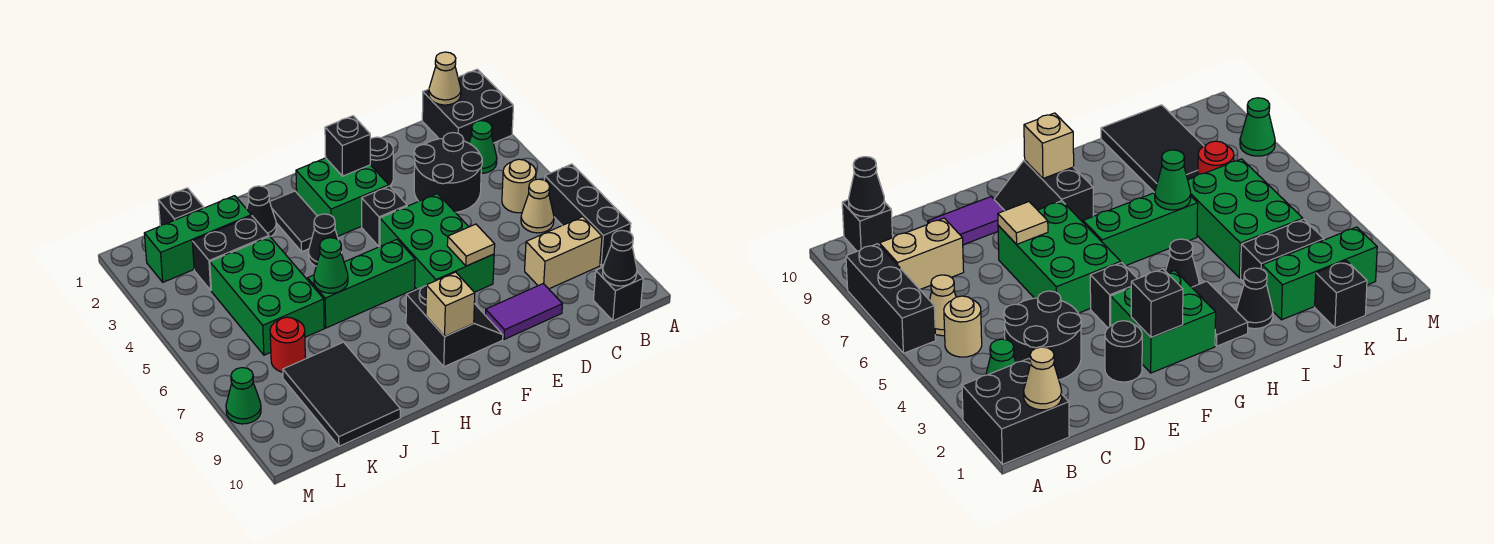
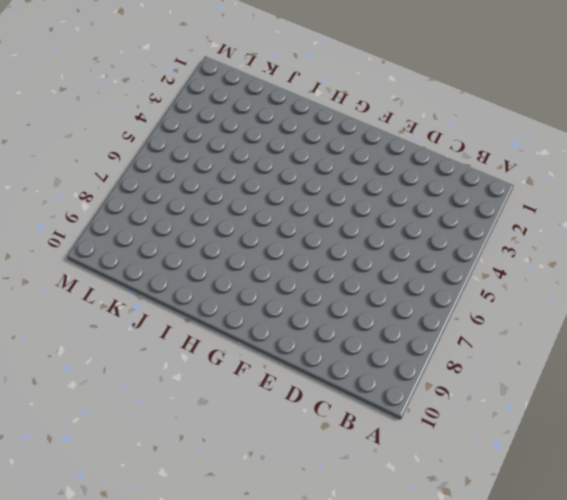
none -> black brick A1:B2 level 1
none -> black brick A6:A8 level 1
none -> green cone B3 level 1
none -> tan round brick B5 level 1

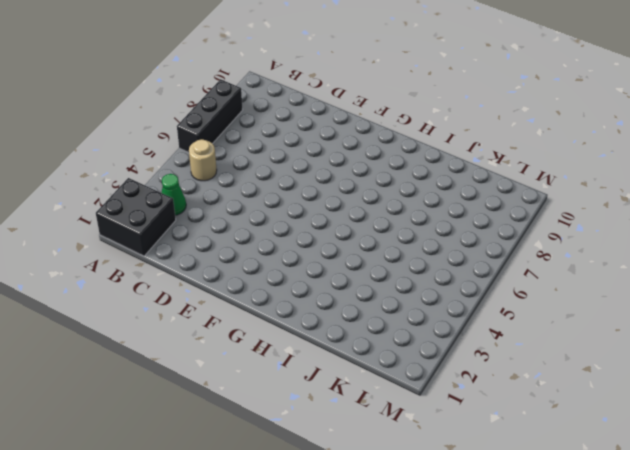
none -> tan cone B6 level 1
none -> tan brick B8:C8 level 1
none -> black brick B10 level 1
none -> black round brick C3:D4 level 1

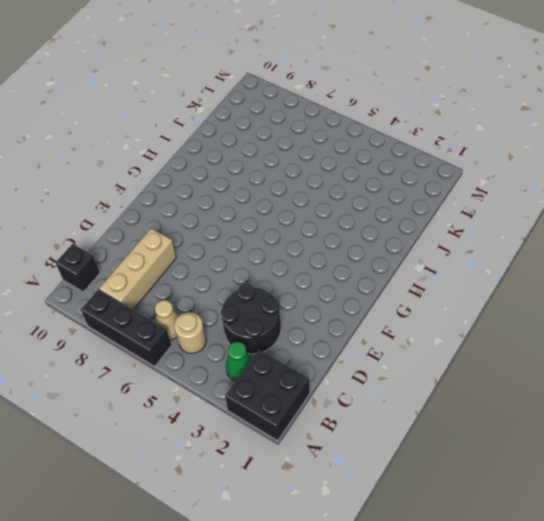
tan brick B8:D8 level 1 -> tan brick B8:C8 level 1
none -> purple tile D9:E9 level 1
none -> black round brick E2 level 1
none -> green brick E5:F7 level 1
none -> green brick F2:G3 level 1

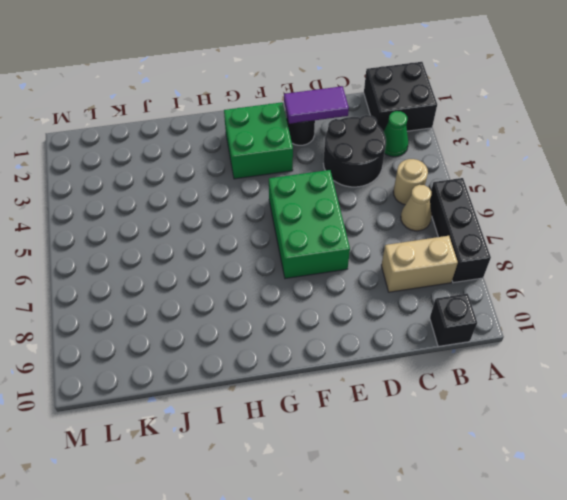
purple tile D2:E2 level 2 -> purple tile D9:E9 level 1
none -> black brick F4 level 1
none -> black slope F8:G9 level 1 top G
none -> green brick G6:I6 level 1
none -> black tile H2:H3 level 1

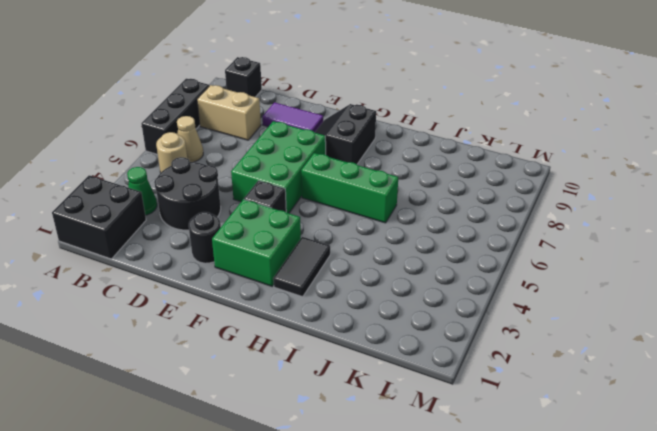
none -> black cone H4 level 1
none -> black cone I2 level 1
none -> green brick J2:L2 level 1
none -> black brick J3:K3 level 1

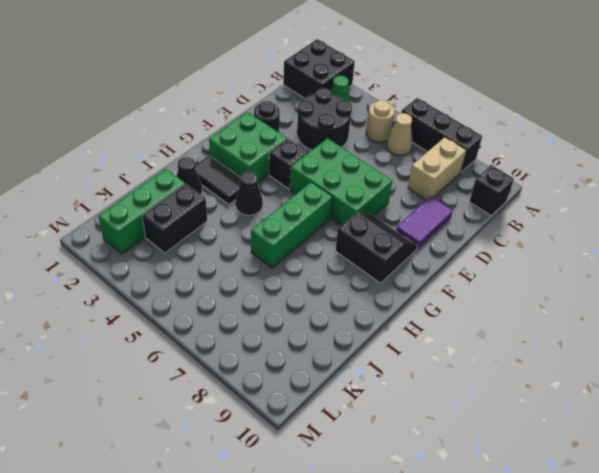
none -> green brick J4:K6 level 1
none -> black tile J8:K10 level 1
none -> black brick K1 level 1
none -> red round brick K7 level 1

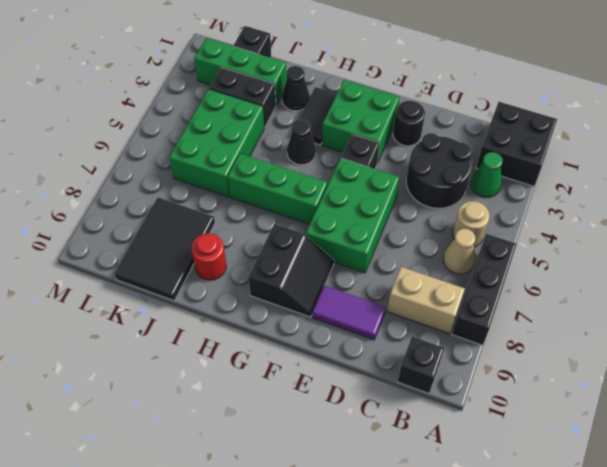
red round brick I9 level 1 -> red round brick K7 level 1
none -> green cone M8 level 1
none -> tan cone B1 level 2
none -> black cone B10 level 2
none -> tan tile E7 level 2

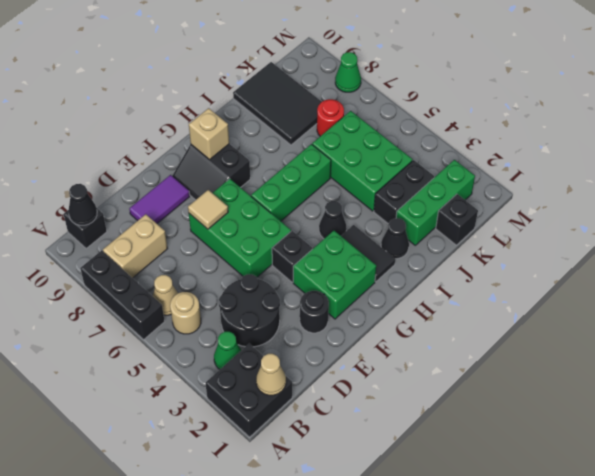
none -> black brick F2 level 2
none -> green cone I6 level 2

